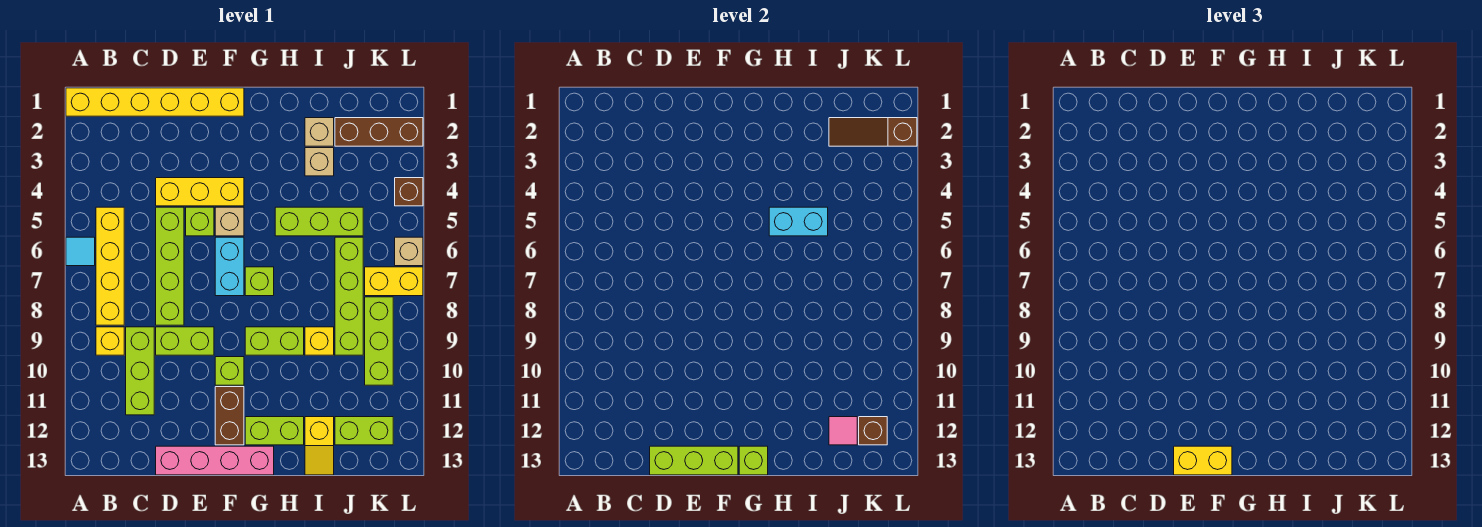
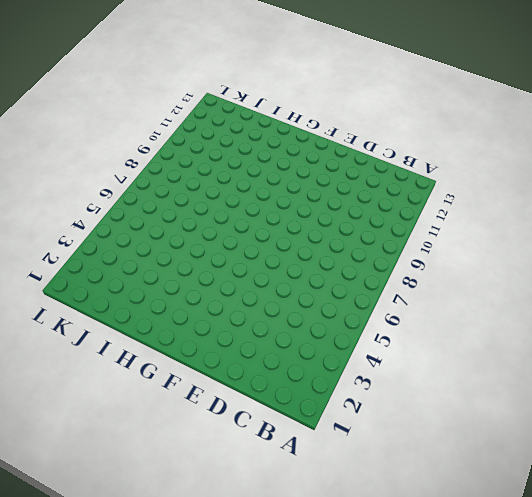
none -> yellow brick A1:F1 level 1
none -> cyan tile A6 level 1
none -> yellow brick B5:B8 level 1
none -> yellow brick B9 level 1

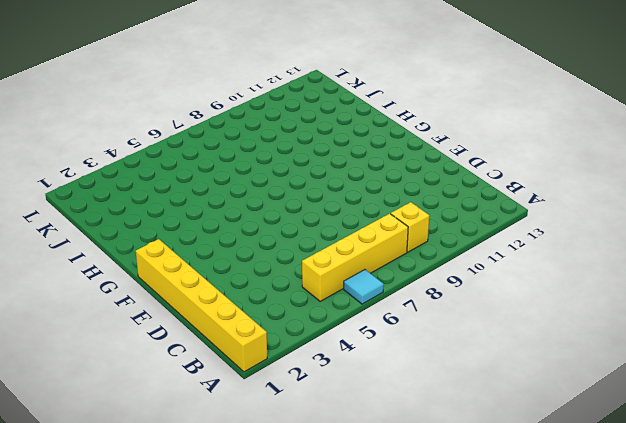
none -> lime brick C9:C11 level 1
none -> yellow brick D4:F4 level 1
none -> lime brick D5:D8 level 1
none -> lime brick D9:E9 level 1

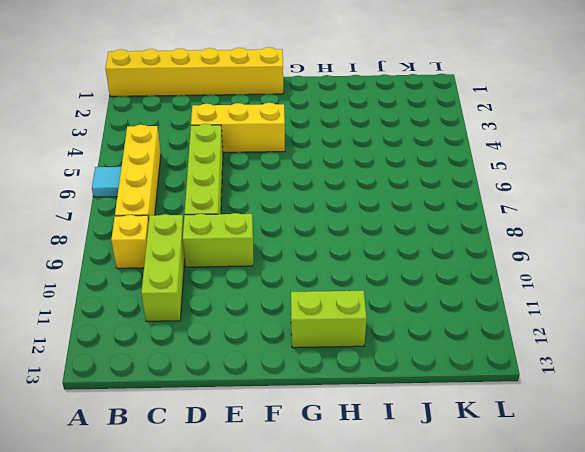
none -> pink brick D13:G13 level 1
none -> lime brick E5 level 1
none -> tan brick F5 level 1
none -> cyan brick F6:F7 level 1

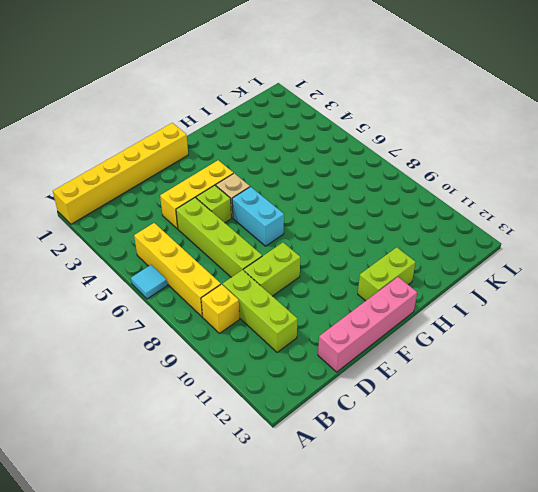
none -> lime brick F10 level 1
none -> brown brick F11:F12 level 1
none -> lime brick G7 level 1
none -> lime brick G9:H9 level 1

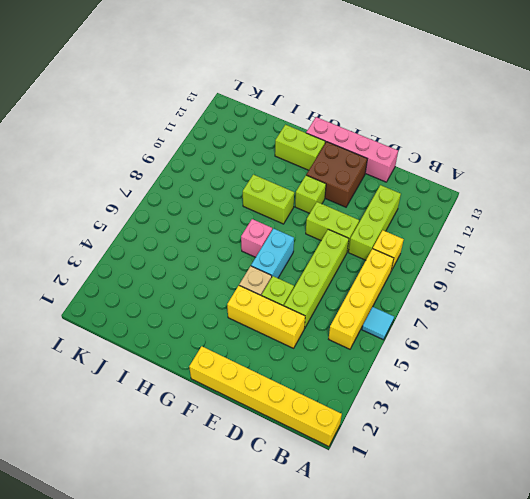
brown brick E11:F12 level 1 -> brown brick F11:F12 level 1
pink brick G7 level 1 -> lime brick G7 level 1
none -> lime brick H5:J5 level 1
none -> tan brick I2 level 1
none -> tan brick I3 level 1
none -> yellow brick I9 level 1

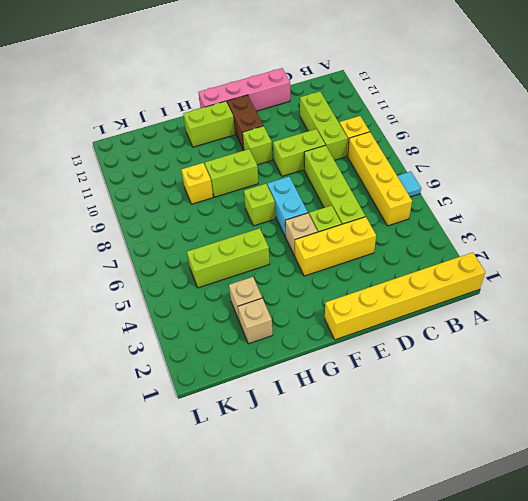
none -> yellow slope I12:I13 level 1 top 12
none -> brown brick J2:L2 level 1
none -> lime brick J6:J9 level 1
none -> lime brick J12:K12 level 1

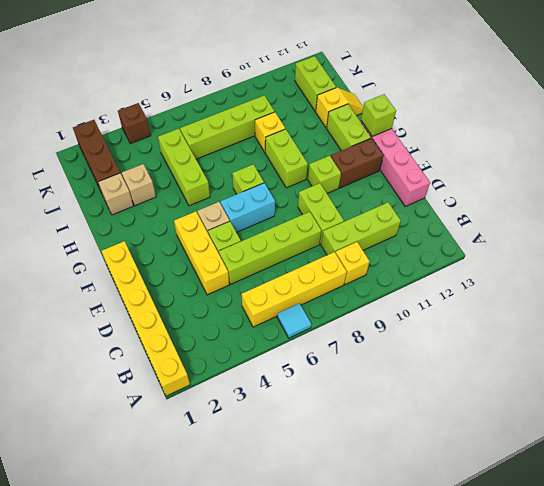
none -> yellow brick K7:L7 level 1
none -> lime brick K8:K10 level 1
none -> tan brick L6 level 1
none -> lime brick D13:F13 level 2

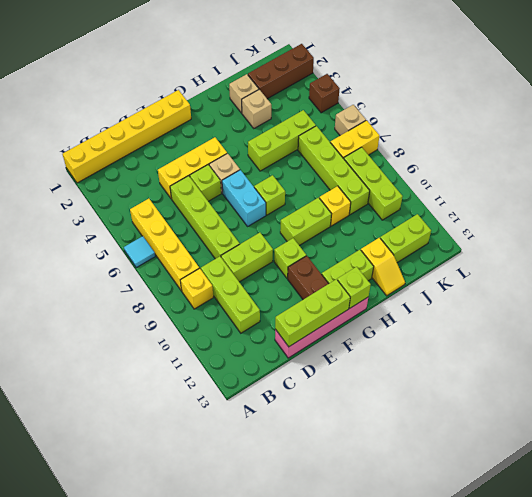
none -> cyan brick H5:I5 level 2
none -> brown slope J2:L2 level 2 top L
none -> pink tile J12 level 2
none -> brown brick K12 level 2

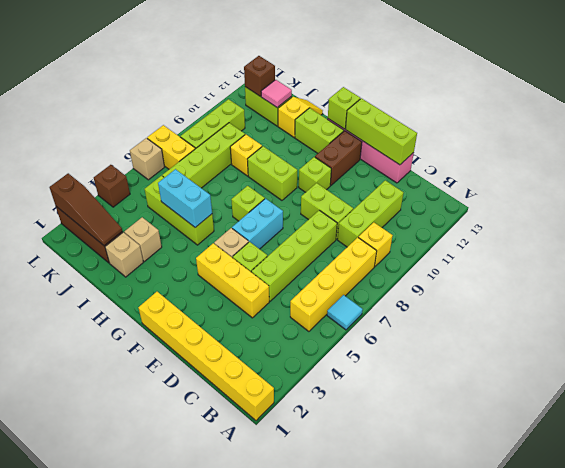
none -> yellow brick E13:F13 level 3

